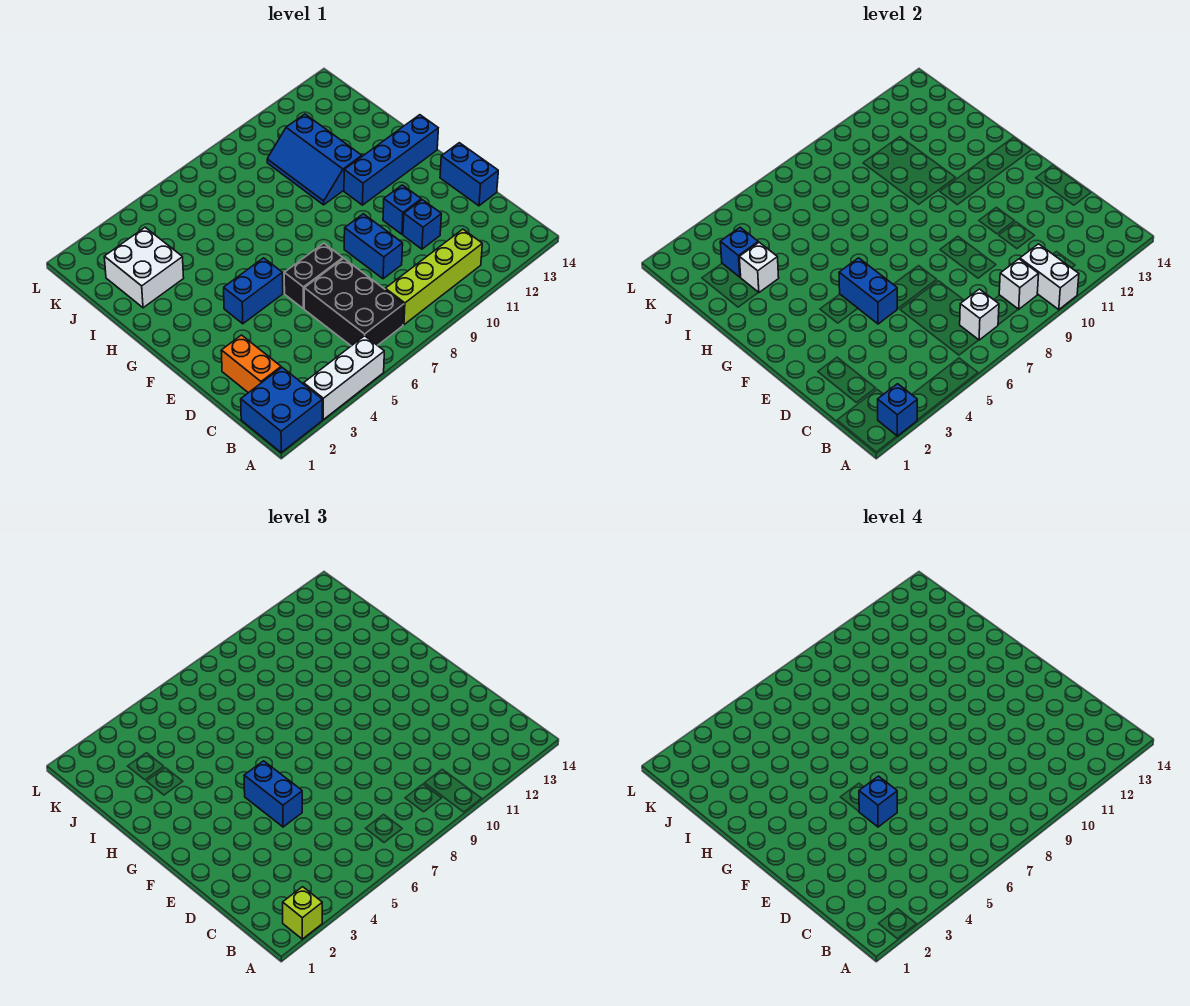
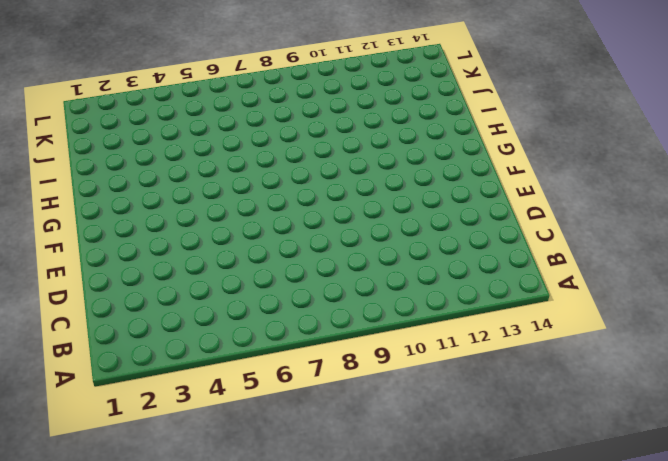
none -> blue brick A1:B2 level 1
none -> white brick A3:A5 level 1
none -> black brick B6:D7 level 1

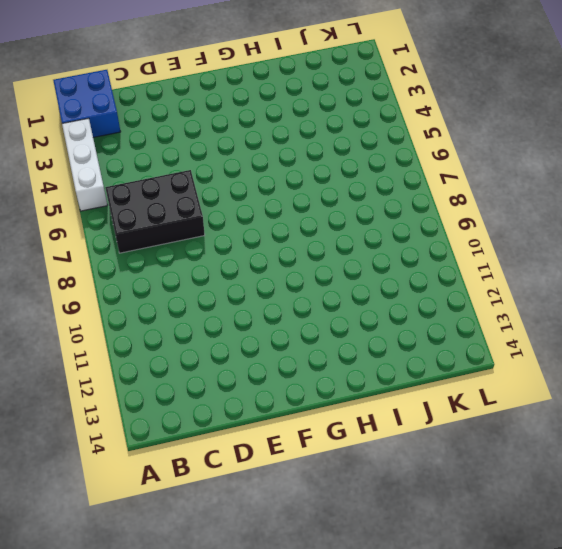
none -> lime brick B8:B11 level 1
none -> orange brick C2:D2 level 1
none -> blue brick D9:E9 level 1

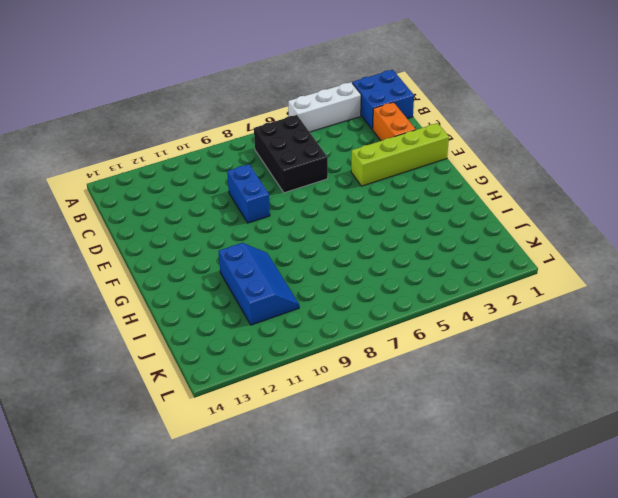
lime brick E1:E4 level 1 -> lime brick B8:B11 level 1
none -> blue brick D11 level 1
none -> blue brick D14:E14 level 1
none -> black brick E6:E7 level 1

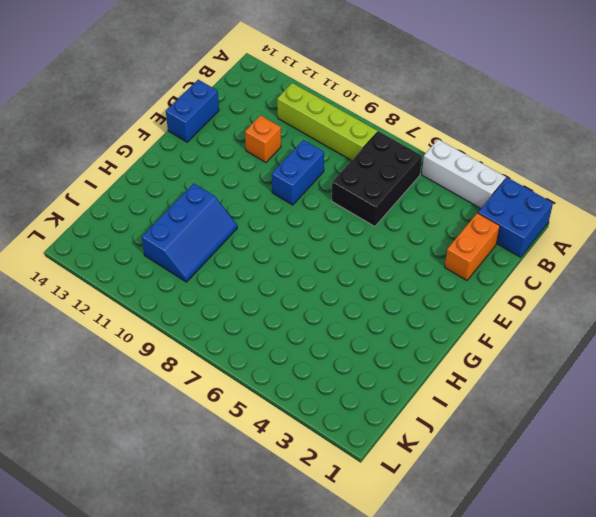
orange brick D11 level 1 -> blue brick D11 level 1
none -> black brick E6:E7 level 1
none -> blue brick E11 level 1
none -> blue brick F4:F5 level 1

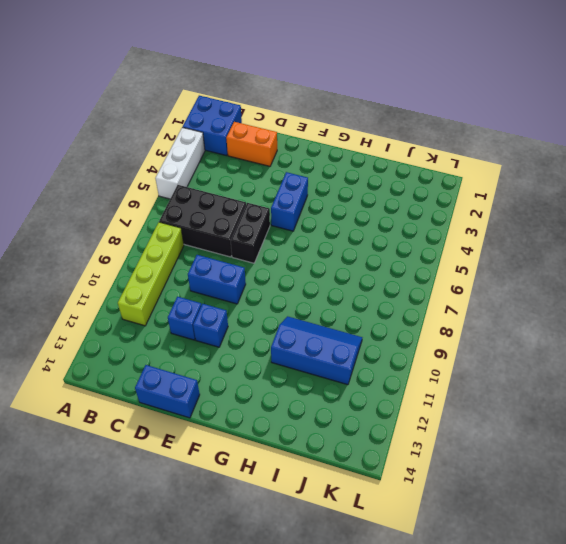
none -> blue brick G11:G14 level 1
none -> white brick I2:J3 level 1
none -> blue brick A2 level 2

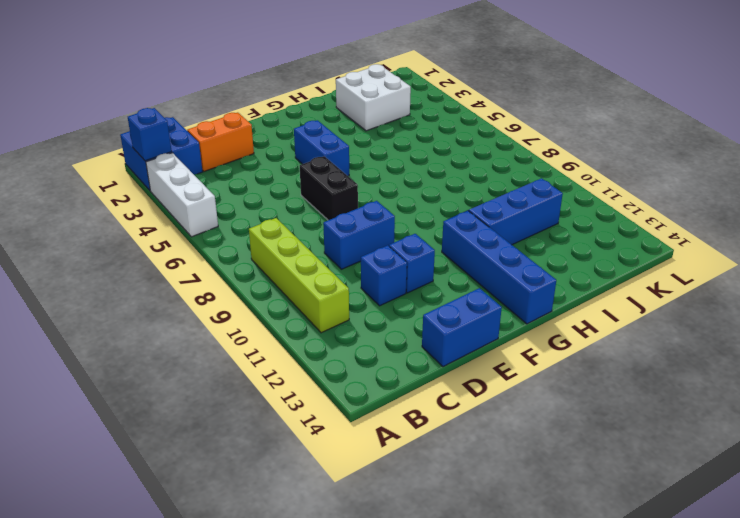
none -> black brick B6:D7 level 1
none -> white brick A10:B10 level 2
none -> white brick B7 level 2

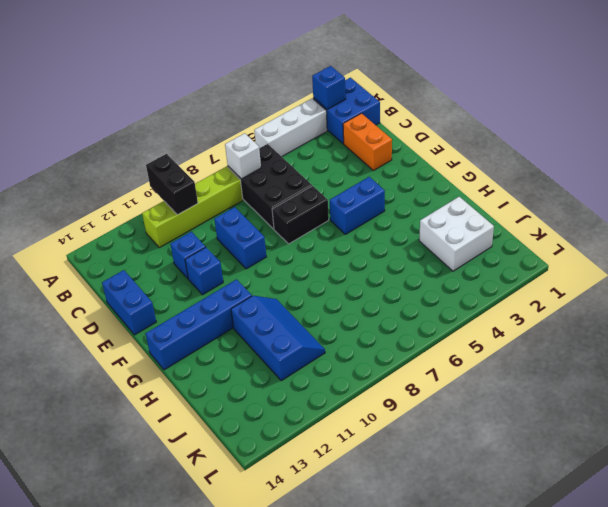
black brick A10:B10 level 2 -> white brick A10:B10 level 2
none -> white brick B9 level 2
none -> blue brick E5:F5 level 2
none -> white brick I3 level 2

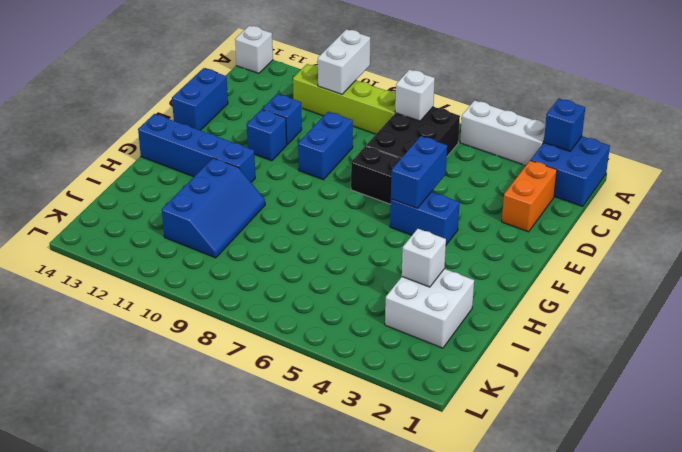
white brick A14 level 1 -> white brick B9 level 2
none -> blue brick J3 level 2
none -> lime brick A2 level 3
none -> blue brick E5:F5 level 3

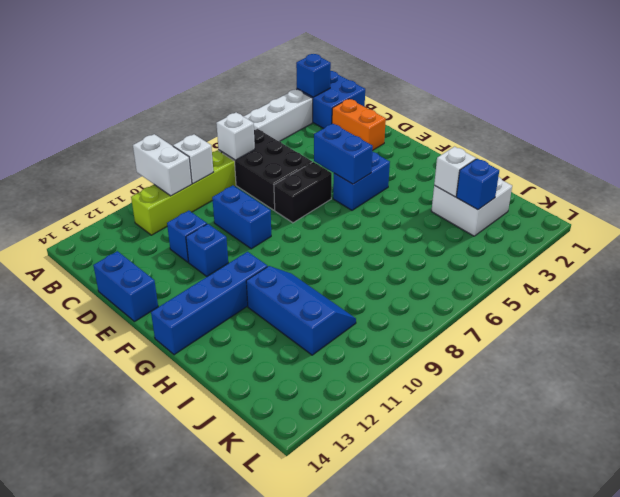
none -> lime brick A2 level 3
none -> blue brick E5:F5 level 3
none -> blue brick E5 level 4

